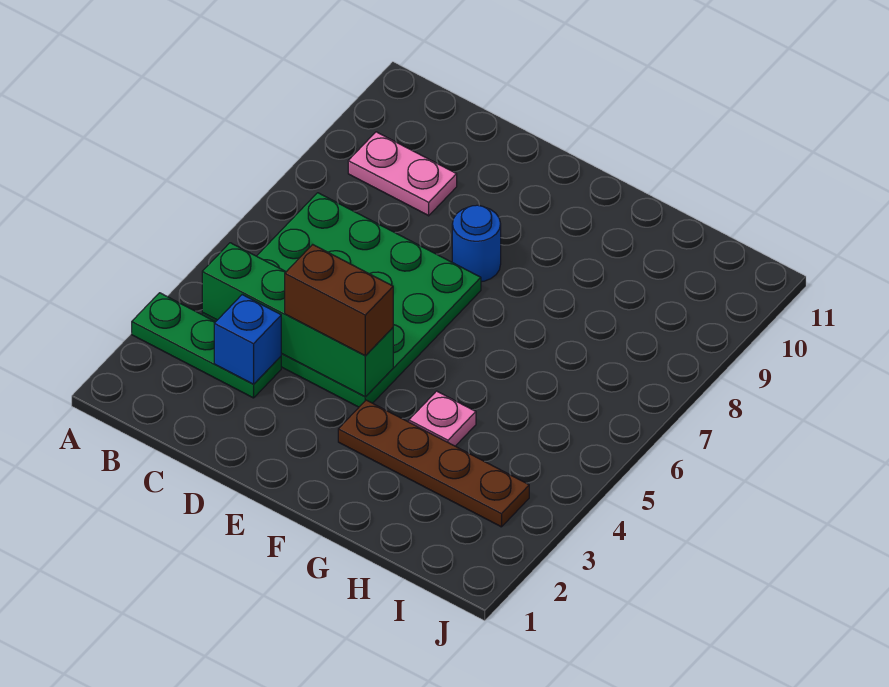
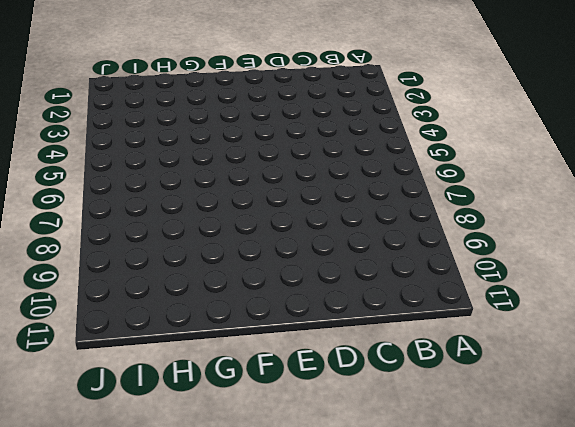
none -> green plate A3:C3 level 1
none -> green plate B4:E7 level 1

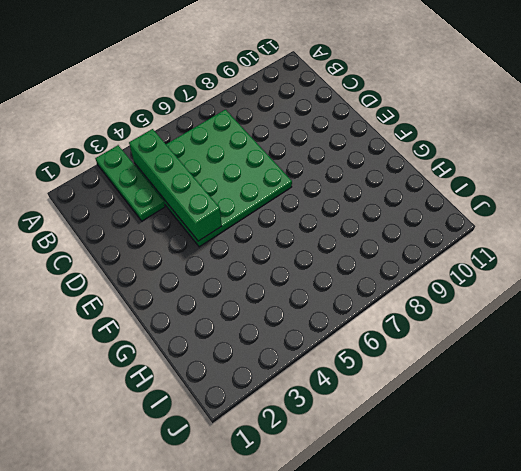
none -> pink plate B9:C9 level 1
none -> blue round brick E8 level 1

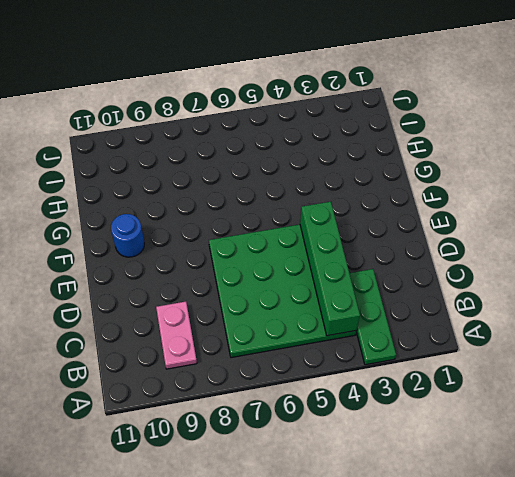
blue round brick F10 level 1 -> blue round brick E8 level 1
none -> brown plate F3:I3 level 1
none -> pink plate G4 level 1

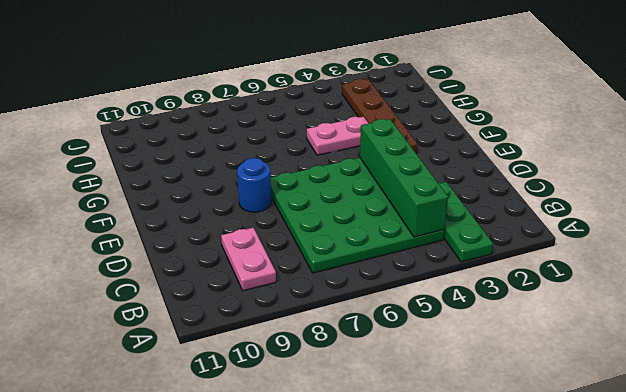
pink plate G4:G5 level 1 -> pink plate G4 level 1
none -> blue brick C3 level 2
none -> brown brick D4:E4 level 3

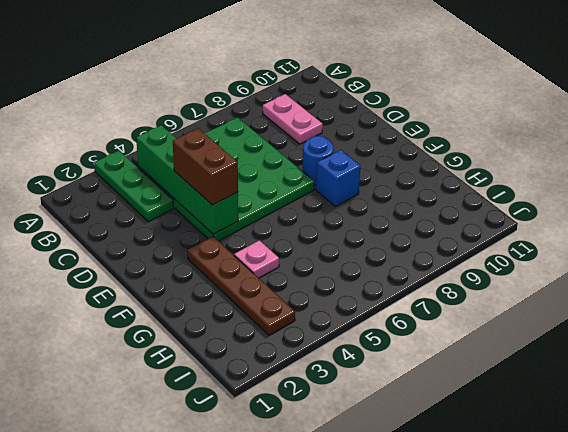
blue brick F8 level 1 -> blue brick C3 level 2

